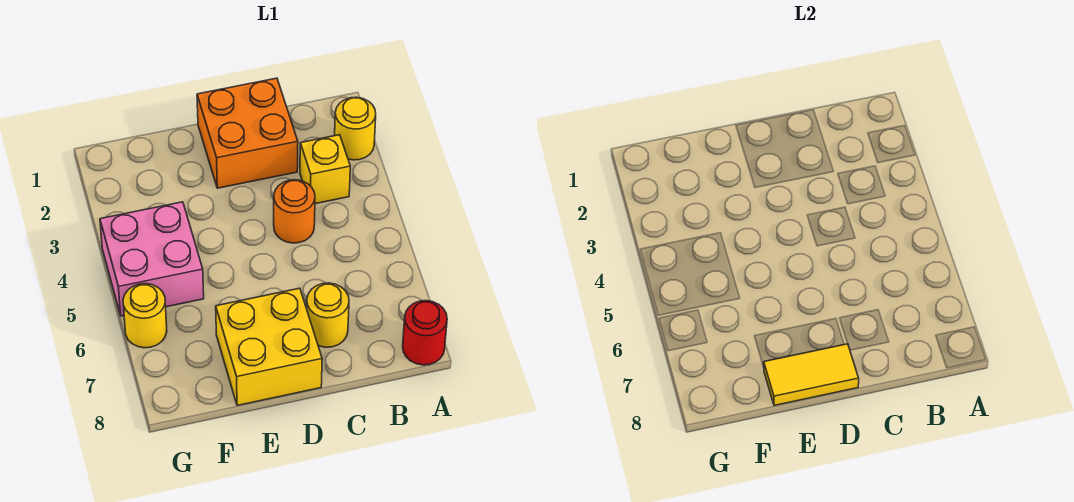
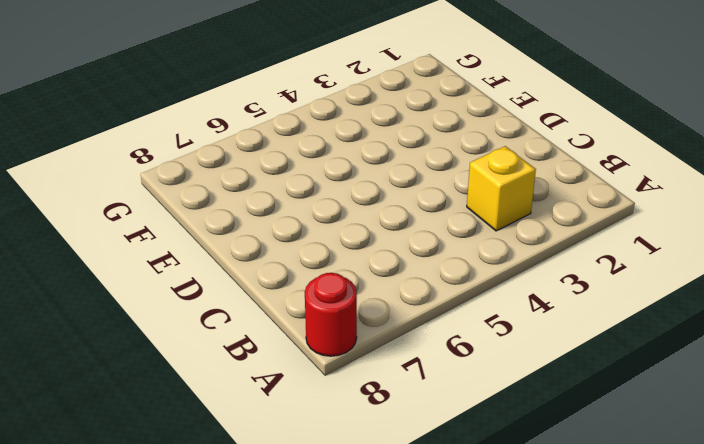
none -> yellow round brick A2 level 1
none -> orange brick C1:D2 level 1

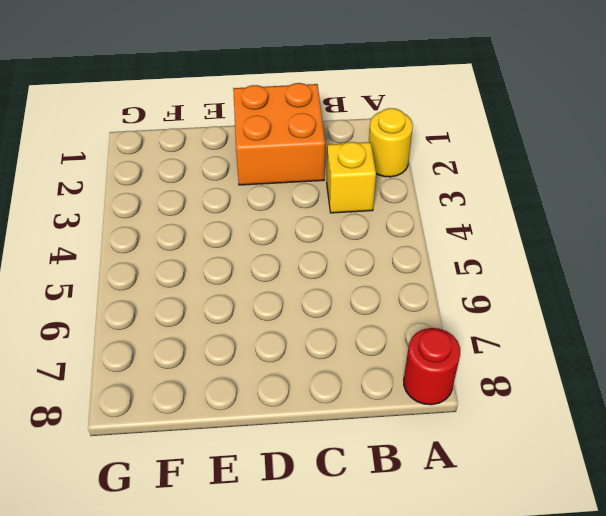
none -> orange round brick C4 level 1
none -> yellow round brick C7 level 1

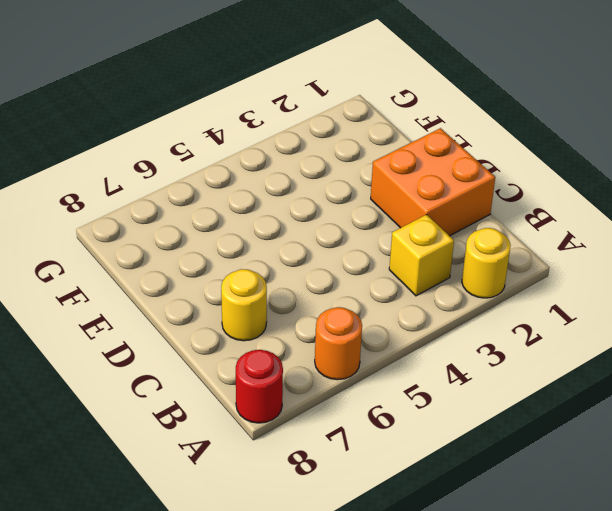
orange round brick A6 level 1 -> orange round brick C4 level 1
none -> yellow brick D7:E8 level 1
none -> pink brick F4:G5 level 1

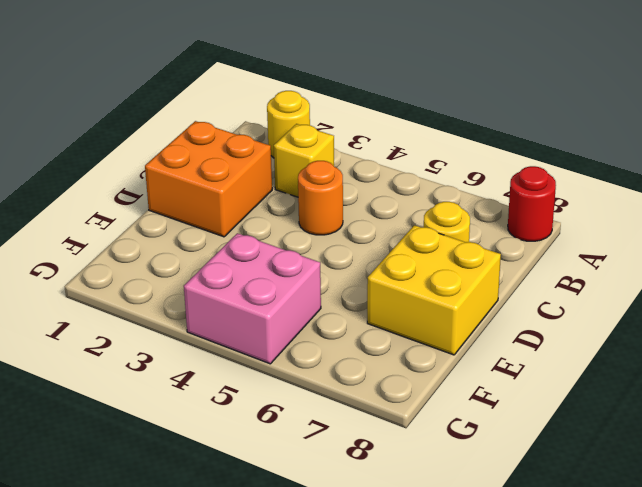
none -> yellow round brick G6 level 1
none -> yellow tile D8:E8 level 2

